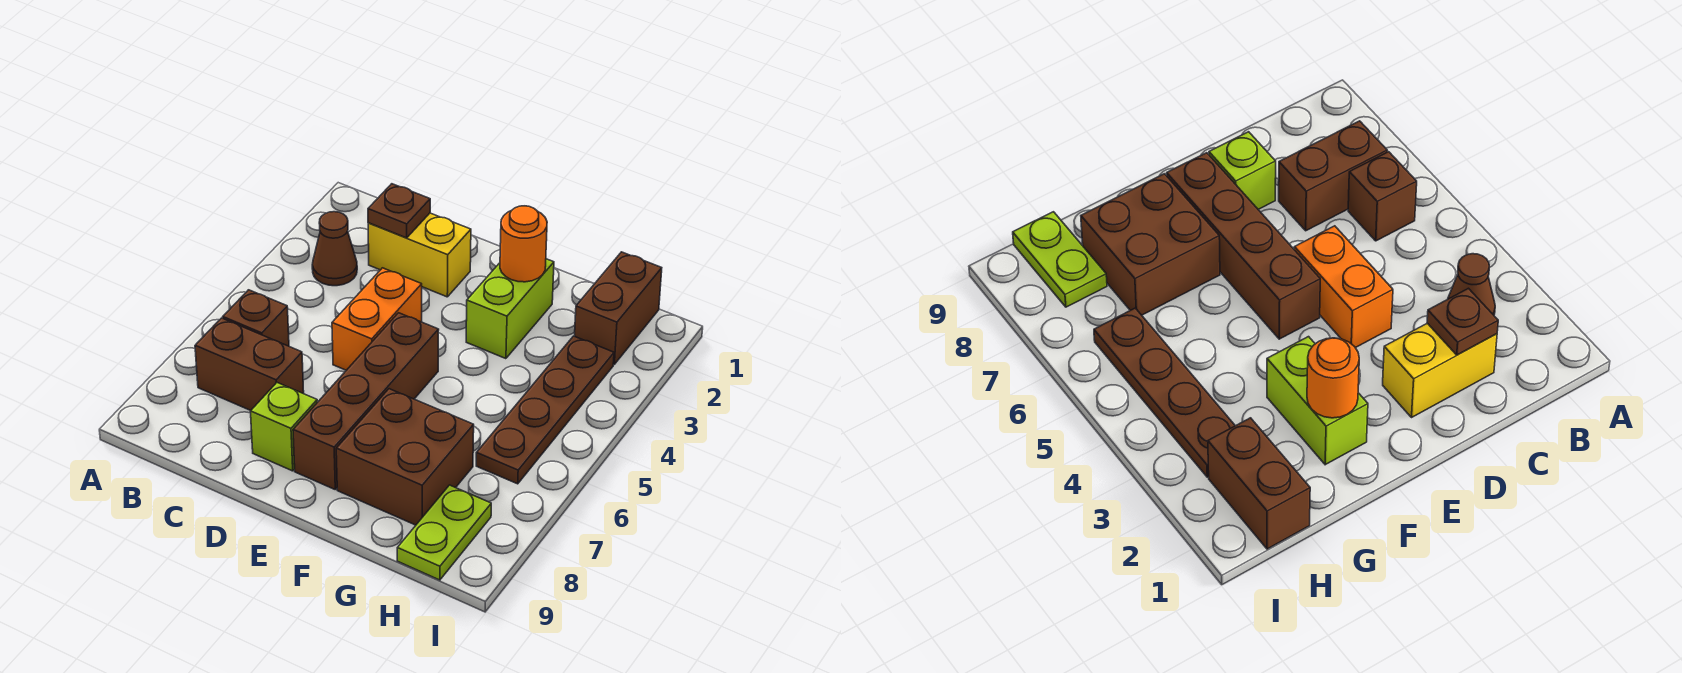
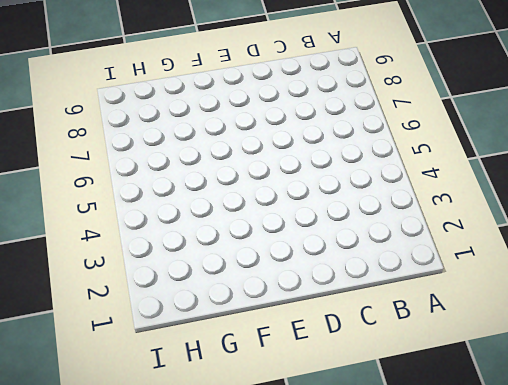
none -> brown cone B3 level 1
none -> brown brick B6 level 1
none -> brown brick B7:C7 level 1

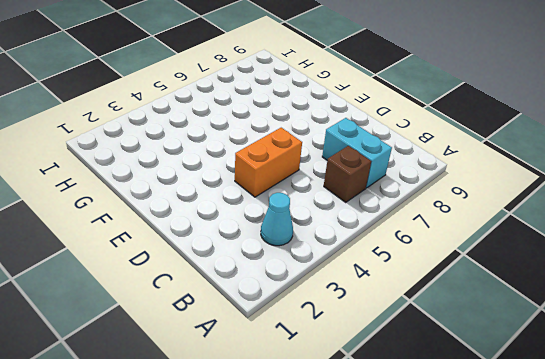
cyan cone B3 level 1 -> brown cone B3 level 1
cyan brick B7:C7 level 1 -> brown brick B7:C7 level 1
none -> yellow brick C2:D2 level 1
none -> lime brick D8 level 1
none -> brown brick E5:E8 level 1

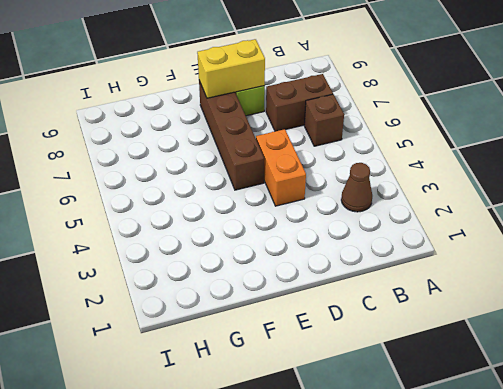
yellow brick D8:E8 level 2 -> yellow brick C2:D2 level 1
none -> lime brick F2:F3 level 1
none -> brown brick F7:G8 level 1
none -> brown brick H1:H2 level 1

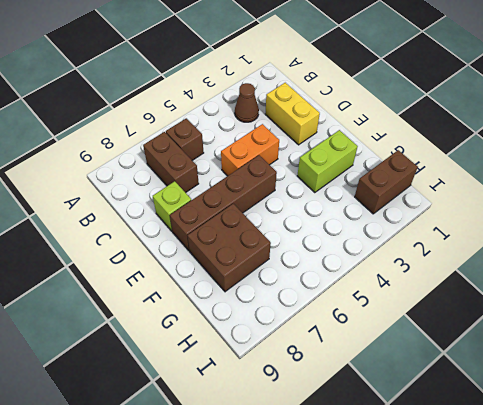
none -> brown plate H3:H6 level 1
none -> lime plate H8:H9 level 1
none -> brown plate C2 level 2

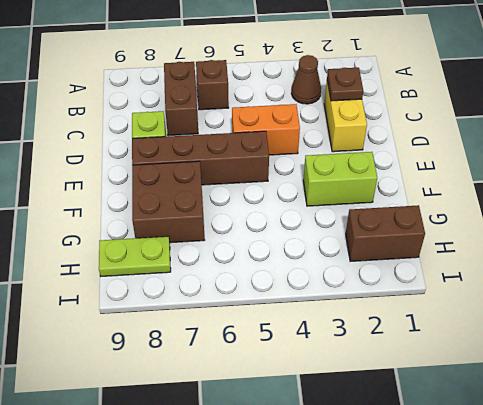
none -> brown plate H3:H6 level 1
none -> orange round brick F2 level 2

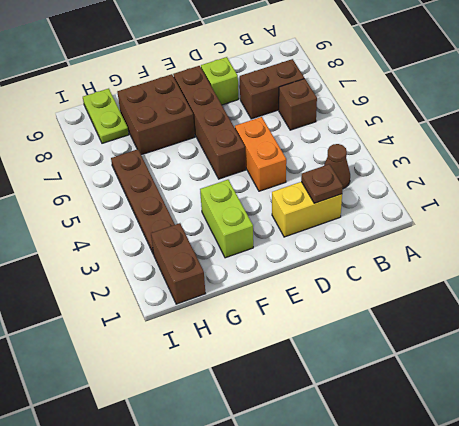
none -> orange round brick F2 level 2

